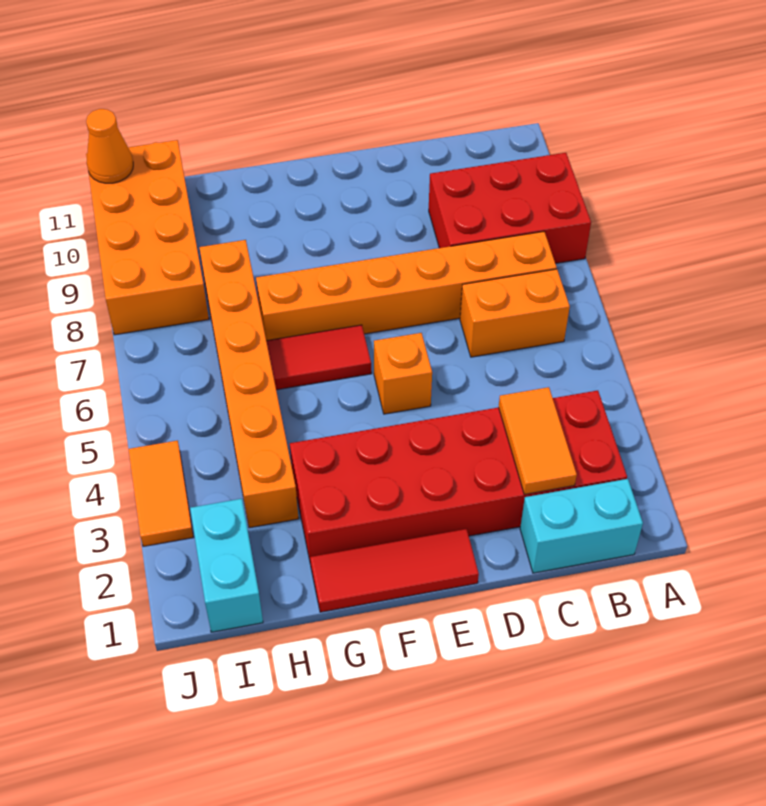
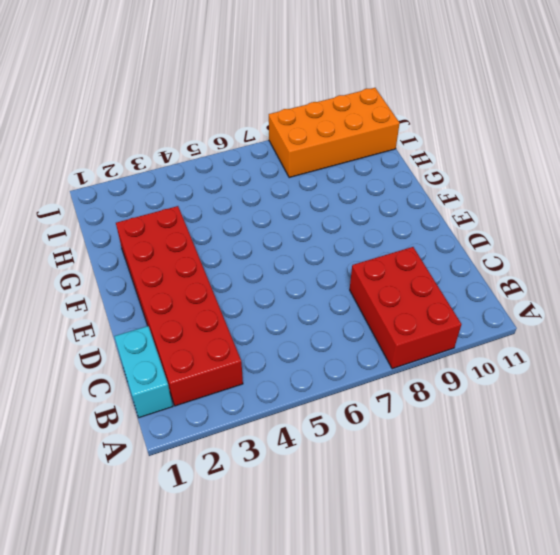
none -> orange brick B6:C6 level 1
none -> orange brick B7:G7 level 1
none -> red tile E1:G1 level 1

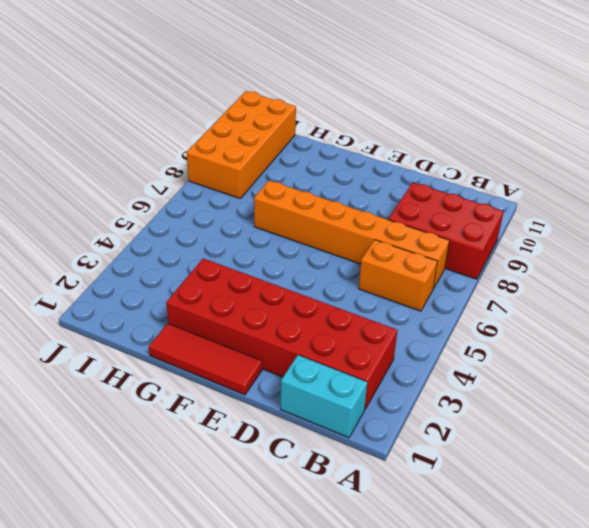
none -> orange brick E5 level 1
none -> red tile F6:G6 level 1
none -> orange brick H3:H8 level 1

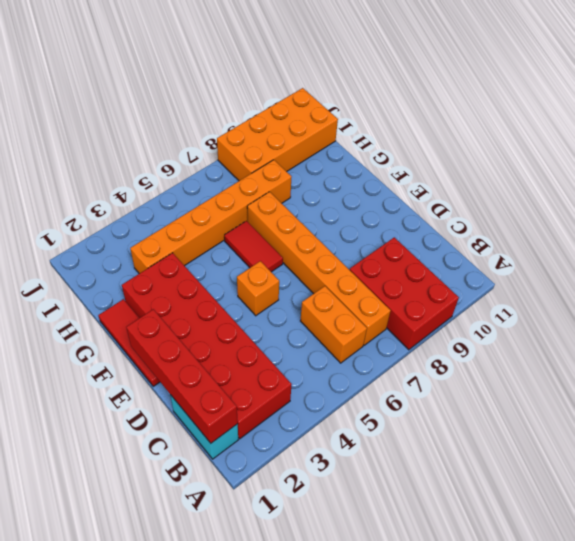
red brick B1:E1 level 2 -> none
none -> cyan brick I1:I2 level 1
none -> orange tile J3:J4 level 1
none -> orange tile C2:C3 level 2

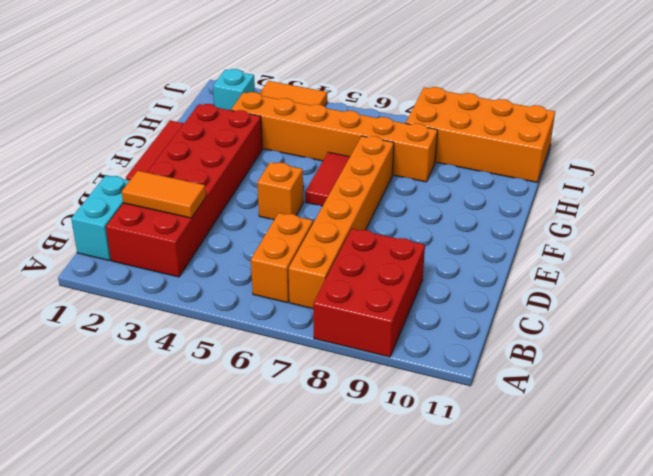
cyan brick I2 level 1 -> cyan brick I1:I2 level 1
none -> orange cone J11 level 2

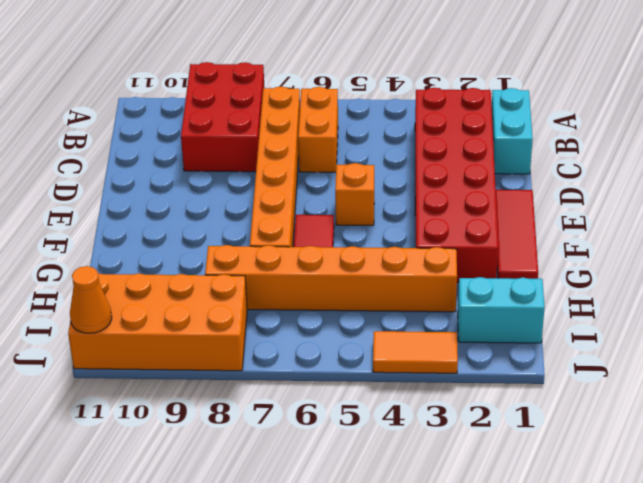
none -> orange tile C2:C3 level 2

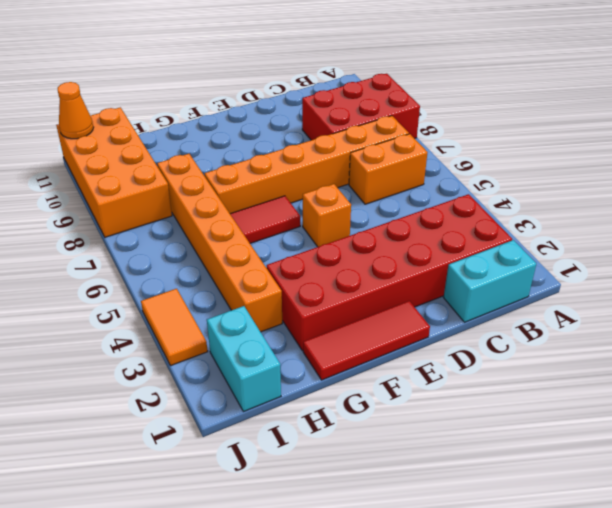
none -> orange tile C2:C3 level 2

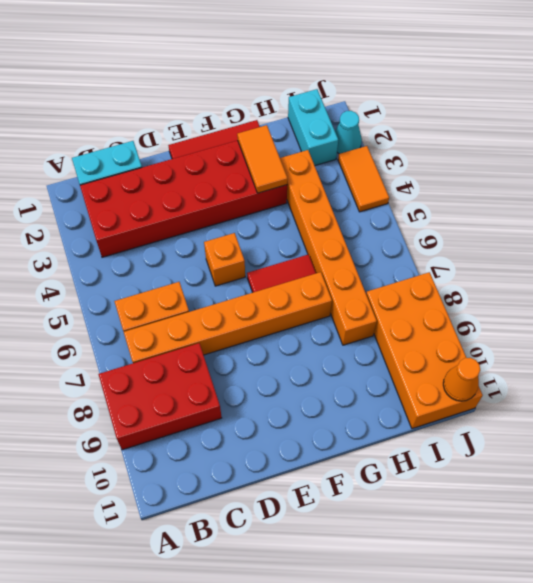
orange tile G2:G3 level 2 -> orange tile C2:C3 level 2
cyan cone J2 level 1 -> none

